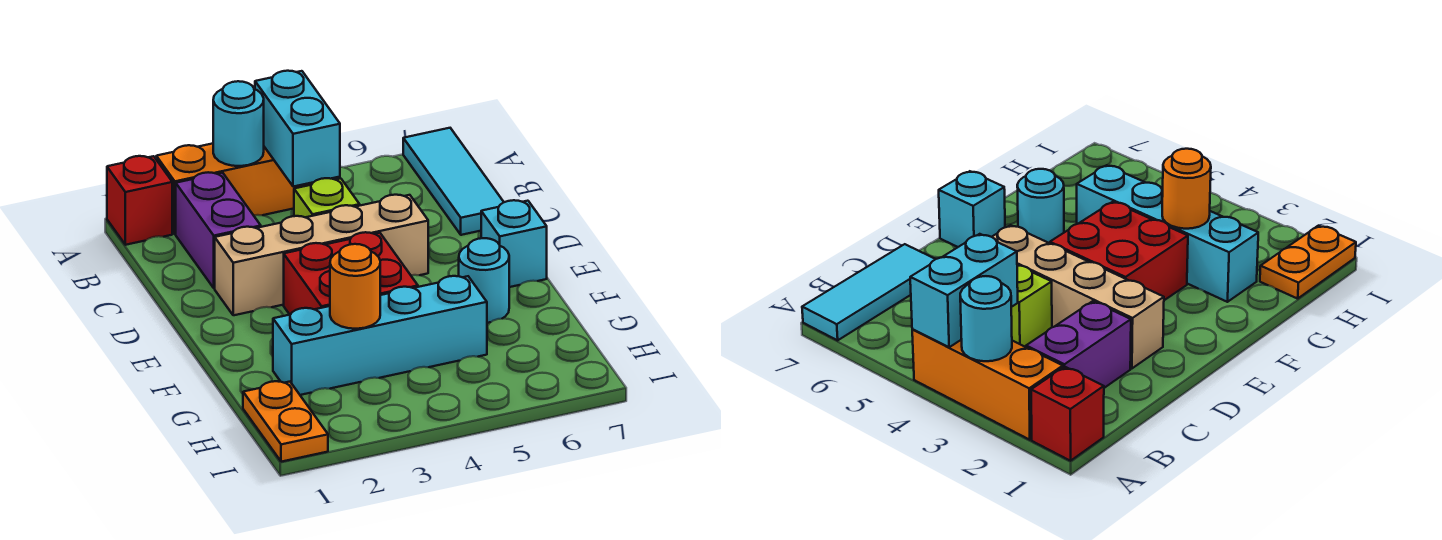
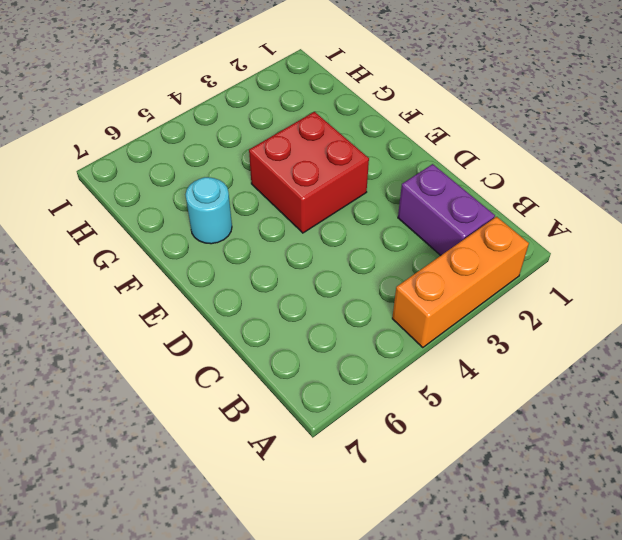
none -> red brick A1 level 1
none -> cyan tile A7:C7 level 1
none -> lime brick C4 level 1

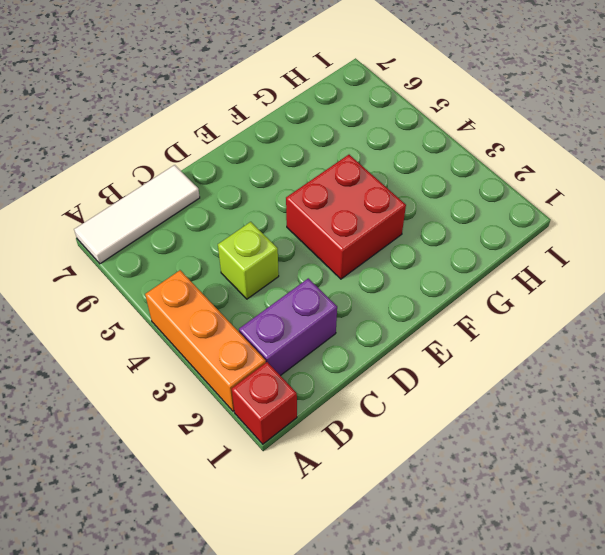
white tile A7:C7 level 1 -> cyan tile A7:C7 level 1
none -> tan brick D2:D5 level 1
none -> cyan brick E7 level 1
none -> cyan round brick F6 level 1

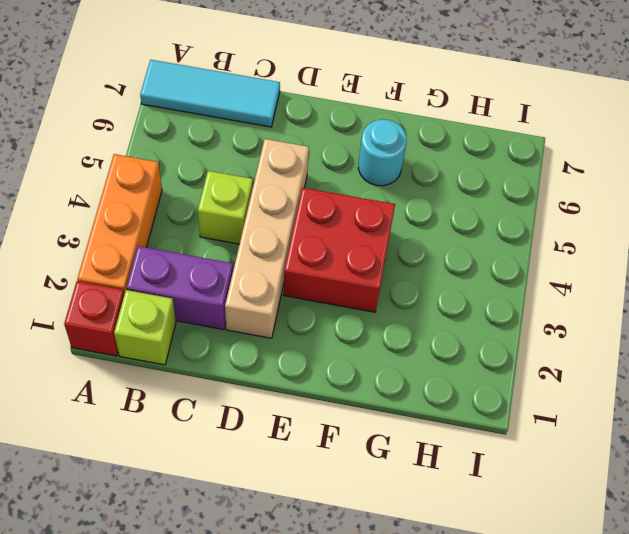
lime brick B1 level 1 -> none
none -> cyan brick E7 level 1
none -> cyan brick G2:G5 level 1
none -> orange plate H1:I1 level 1

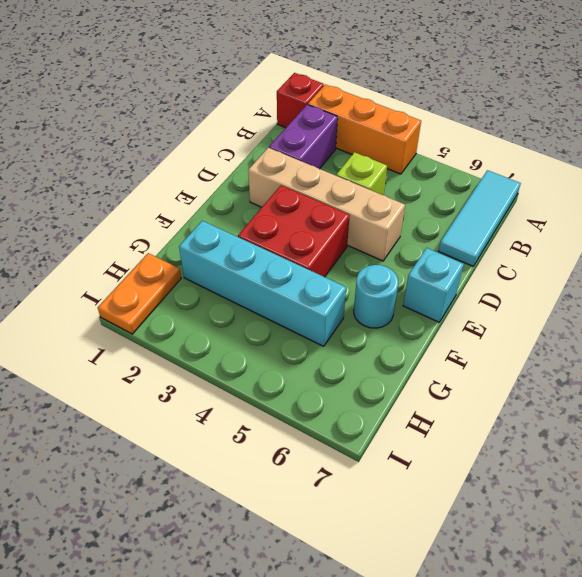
none -> cyan round brick A3 level 2
none -> cyan brick A4:B4 level 2
none -> orange round brick G3 level 2

